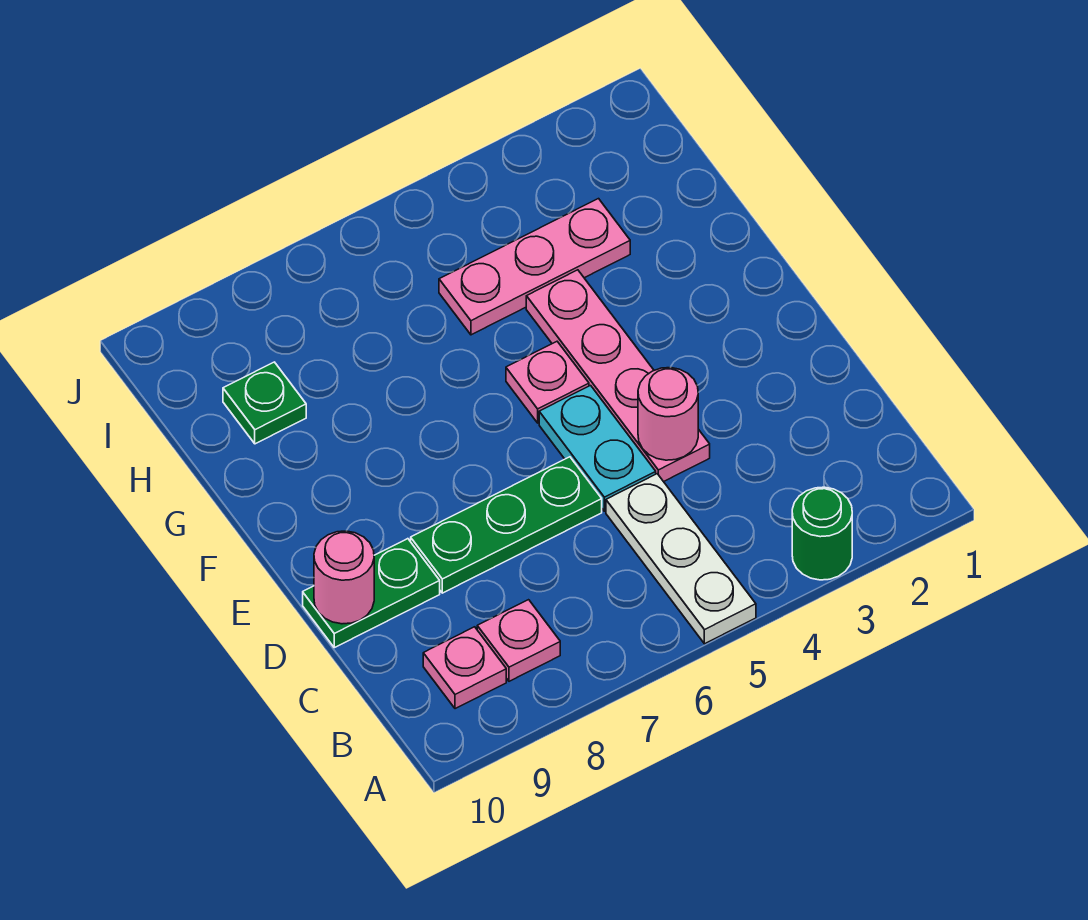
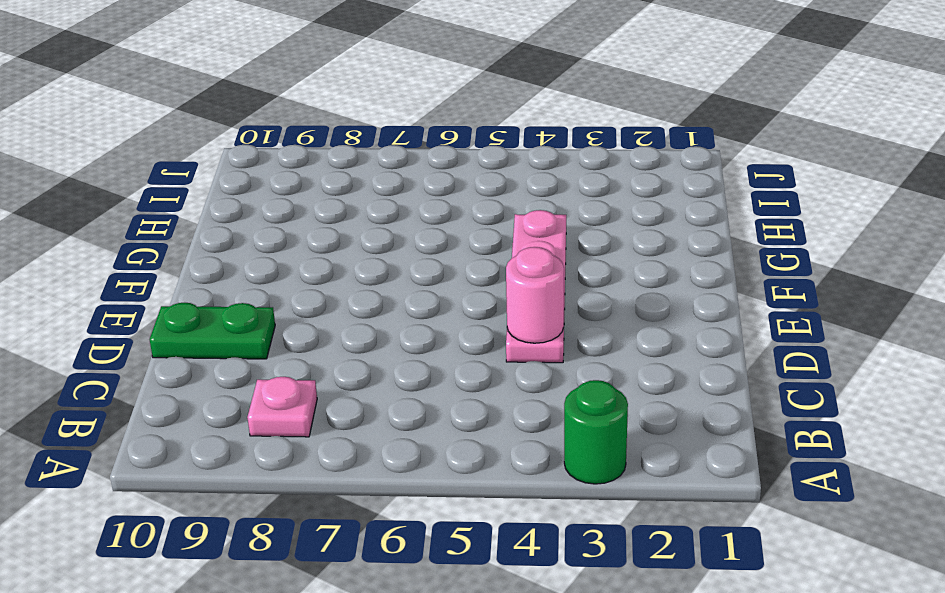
none -> white plate A5:C5 level 1
none -> pink plate B9 level 1
none -> cyan plate D5:E5 level 1

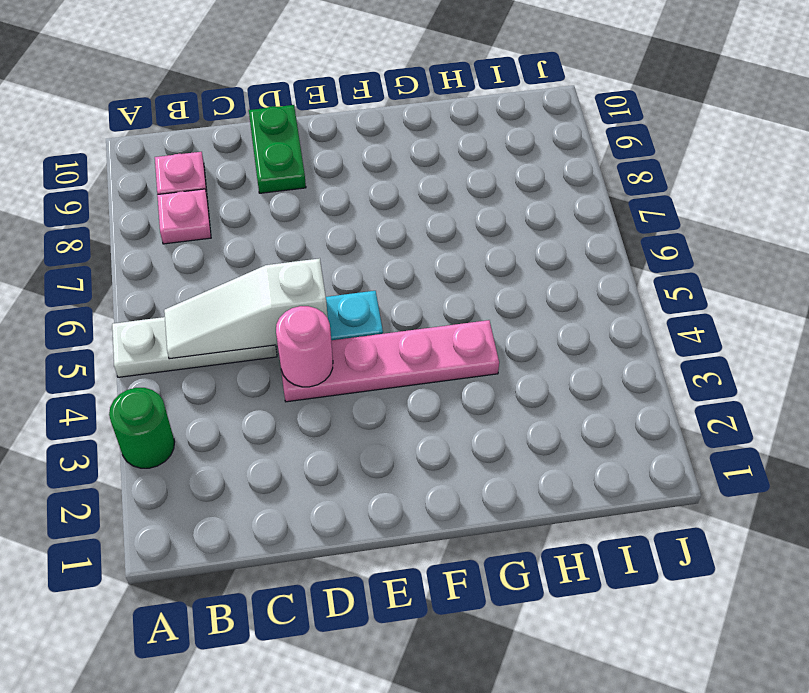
white slope B5:D5 level 2 top D -> none
none -> green plate D6:D8 level 1
none -> pink plate F5 level 1
none -> pink plate H3:H5 level 1

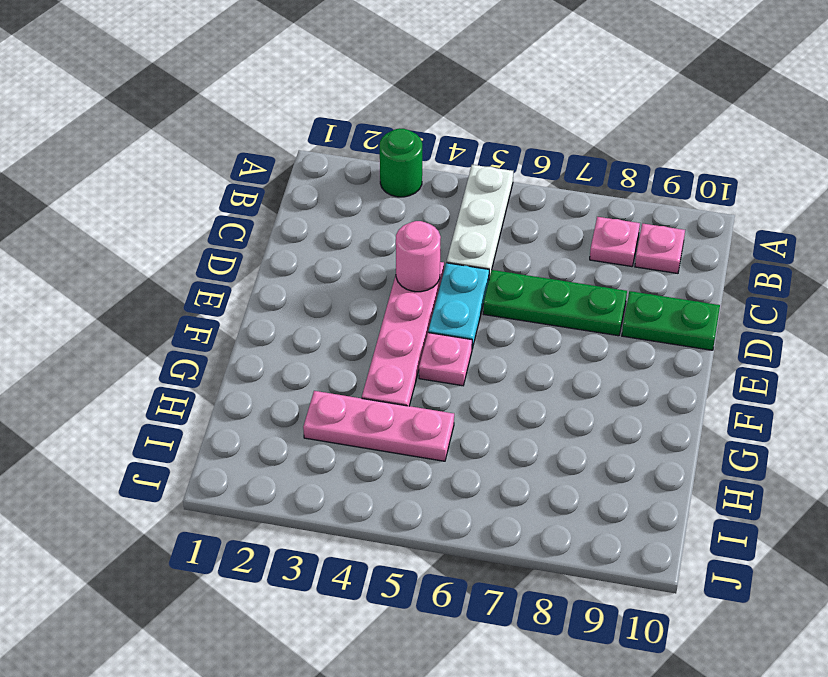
none -> green plate H9 level 1
none -> pink round brick D10 level 2

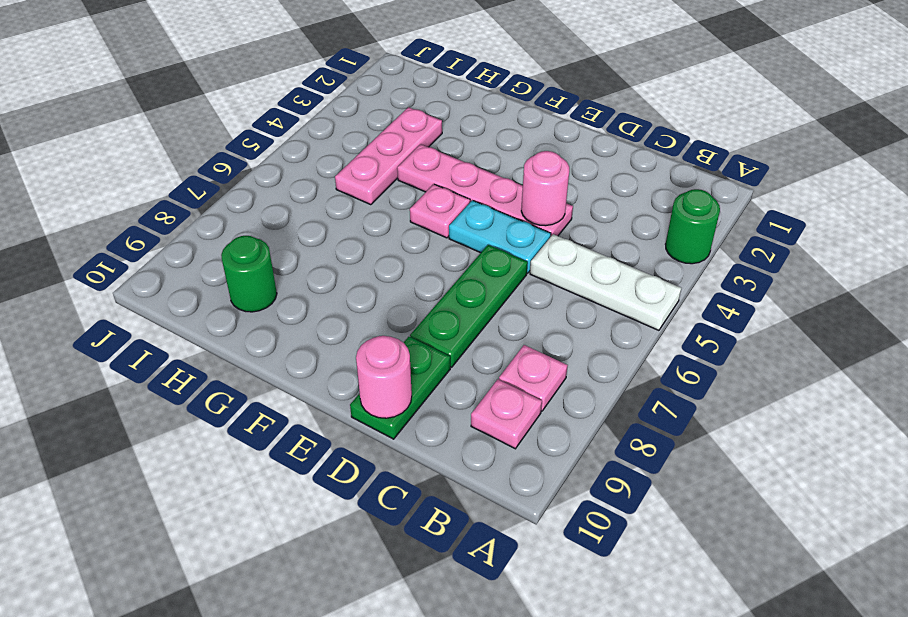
green round brick H9 level 1 -> green plate H9 level 1

